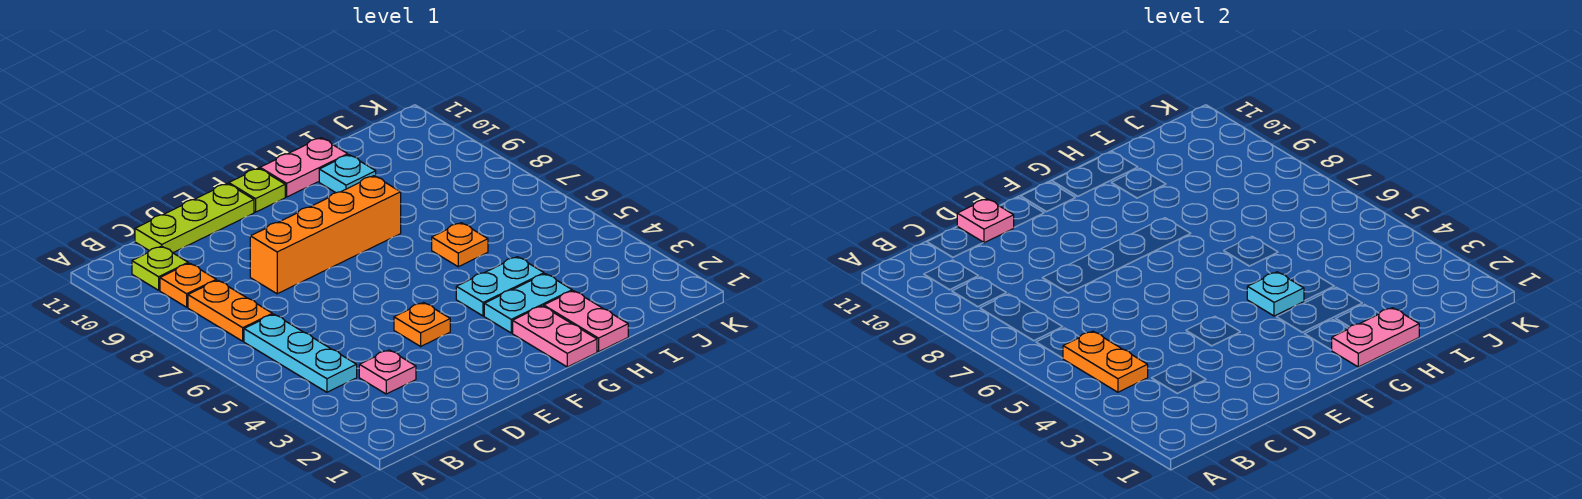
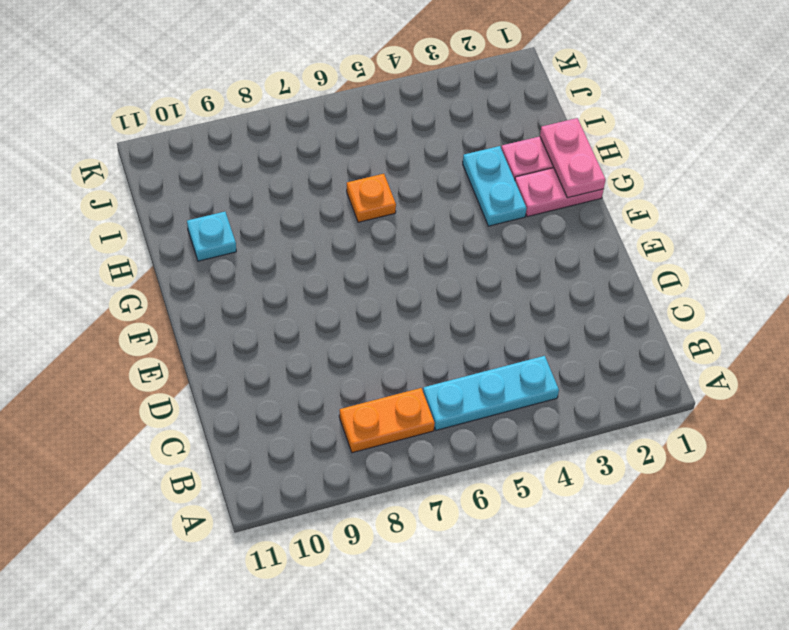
none -> orange plate B9 level 1
none -> lime plate B10 level 1
none -> pink plate C3 level 1

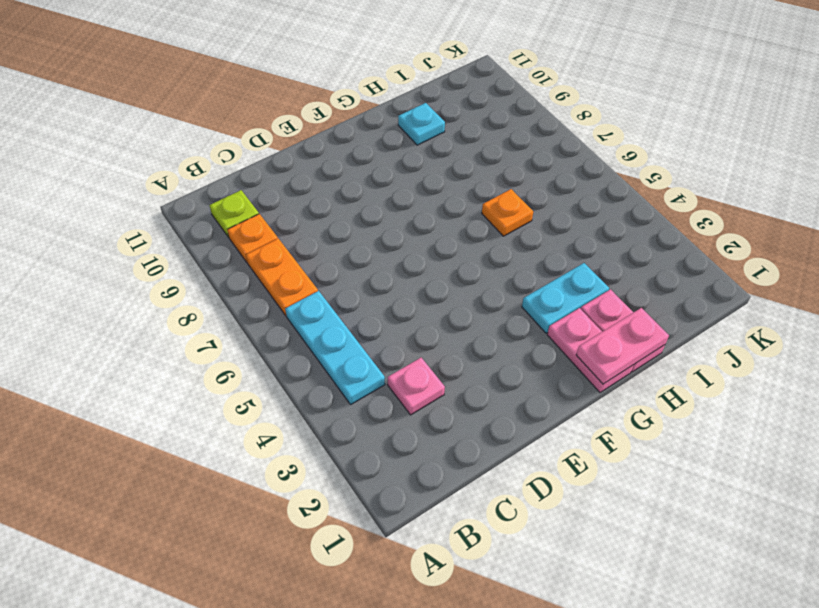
none -> lime plate C11:E11 level 1
none -> orange brick D8:G8 level 1
none -> orange plate E4 level 1

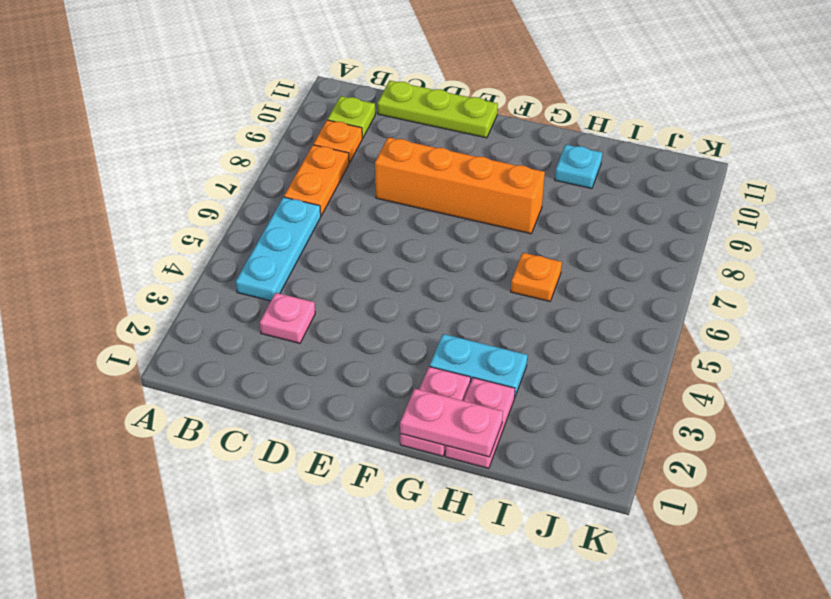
none -> orange plate E4 level 1
none -> lime plate F11 level 1
none -> cyan plate G4:H4 level 1

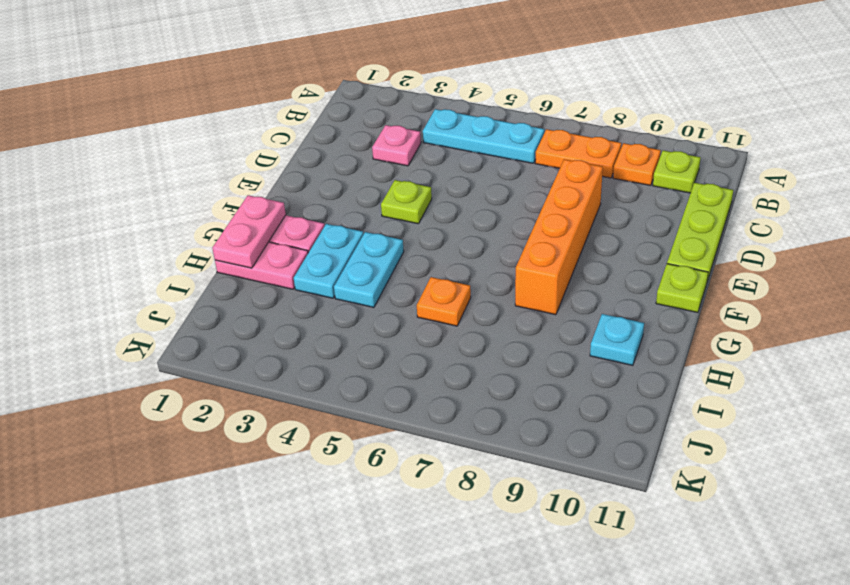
lime plate E4 level 1 -> orange plate E4 level 1
none -> pink plate G11:H11 level 1
none -> orange plate B4:B5 level 2
none -> pink plate D11 level 2

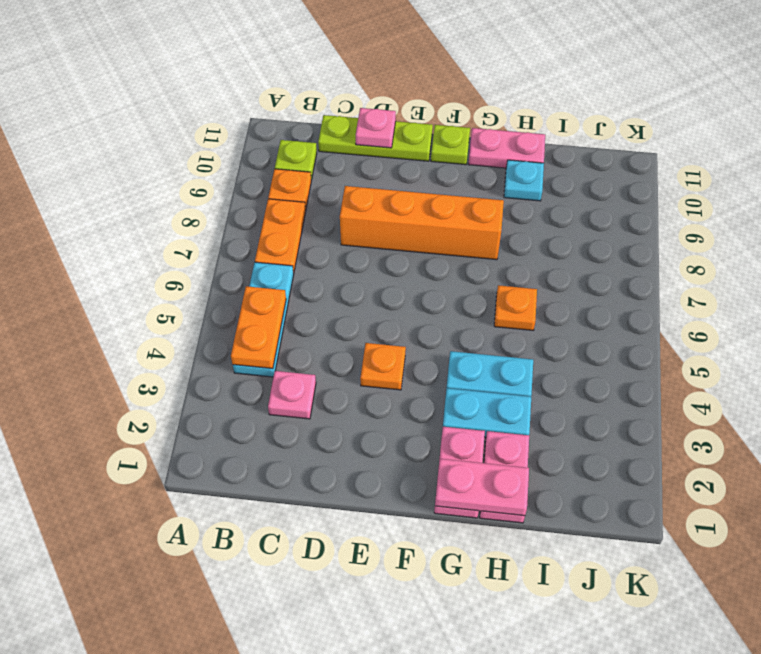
none -> cyan plate G4 level 2

